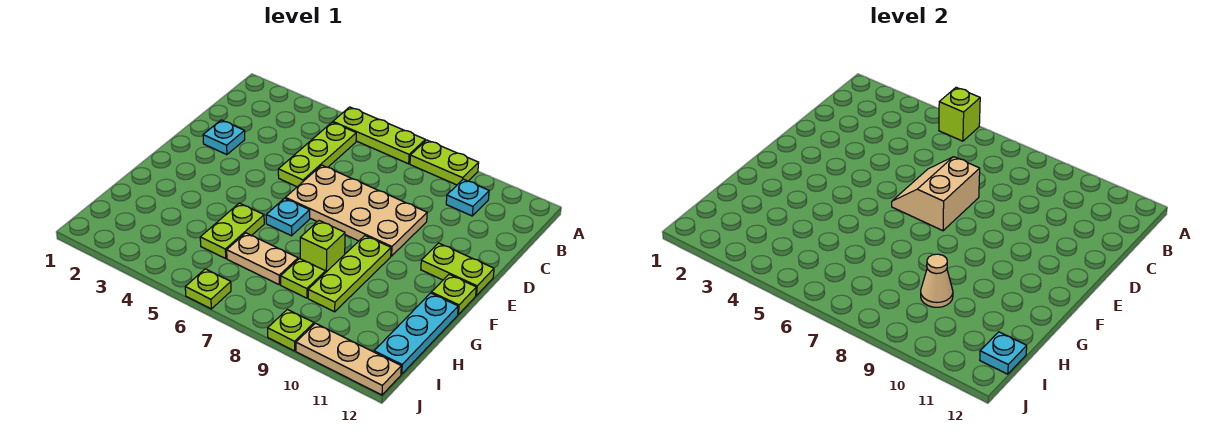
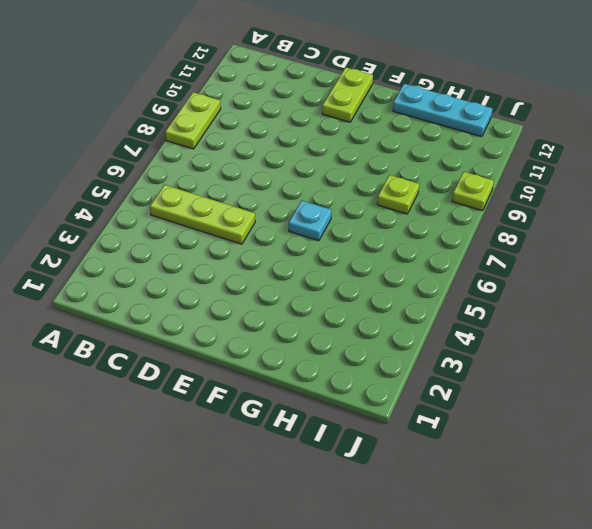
none -> lime plate A5:A7 level 1
none -> cyan plate B10 level 1
none -> cyan plate D2 level 1

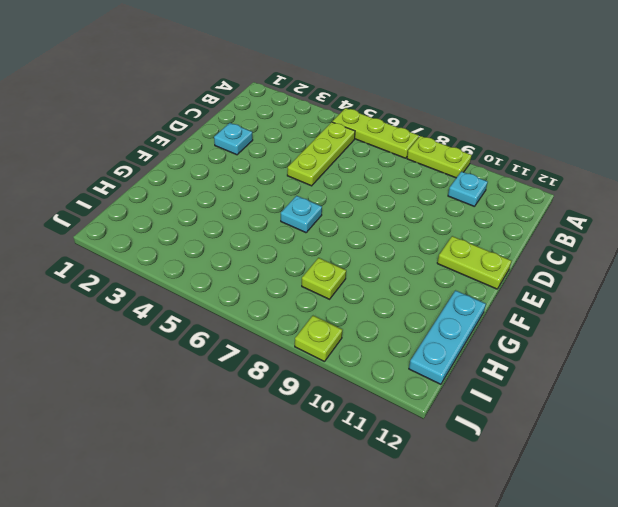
none -> tan plate D6:E9 level 1
none -> lime plate F9:H9 level 1
none -> lime plate F12 level 1

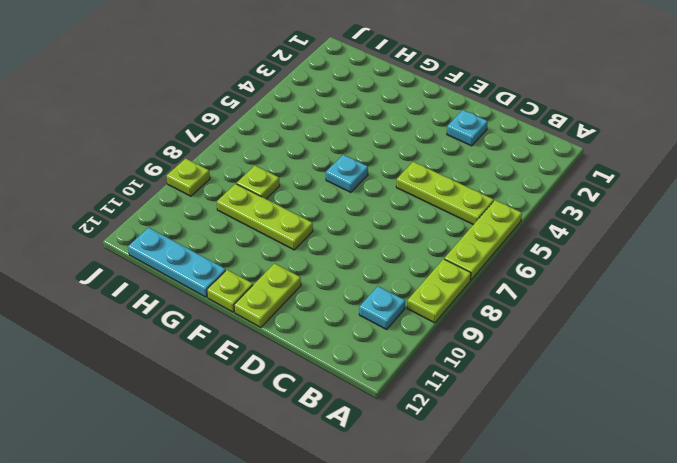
none -> tan plate D6:E9 level 1
none -> lime plate G5:H5 level 1
none -> lime brick G8 level 1

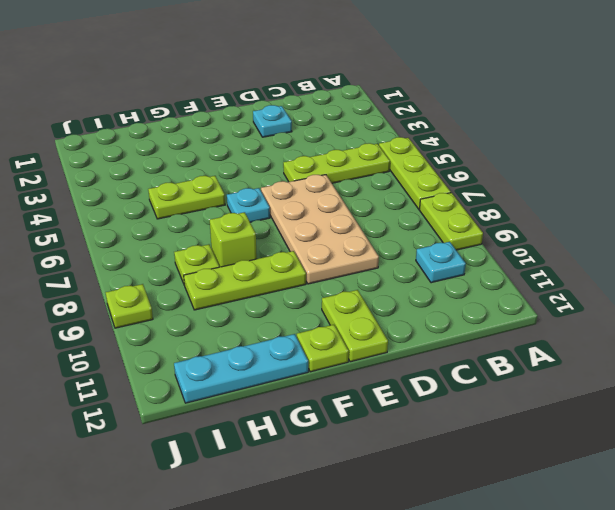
none -> tan plate H6:H7 level 1
none -> lime plate J6 level 1
none -> tan plate J10:J12 level 1

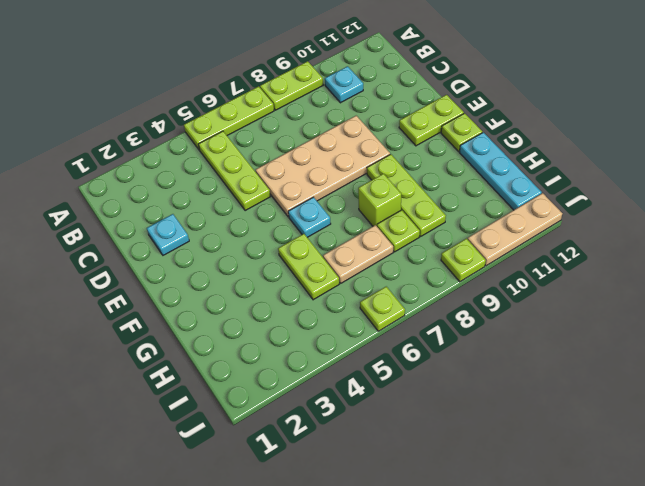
none -> lime brick A5 level 2
none -> tan slope D6:E7 level 2 top 7
none -> tan cone H9 level 2

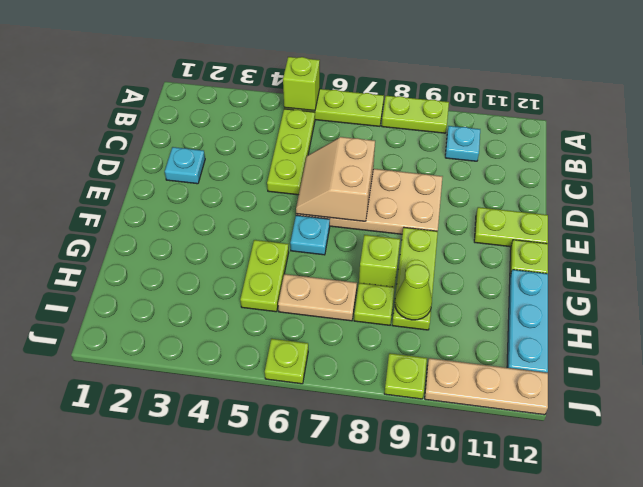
lime cone H9 level 2 -> tan cone H9 level 2
none -> cyan plate I12 level 2

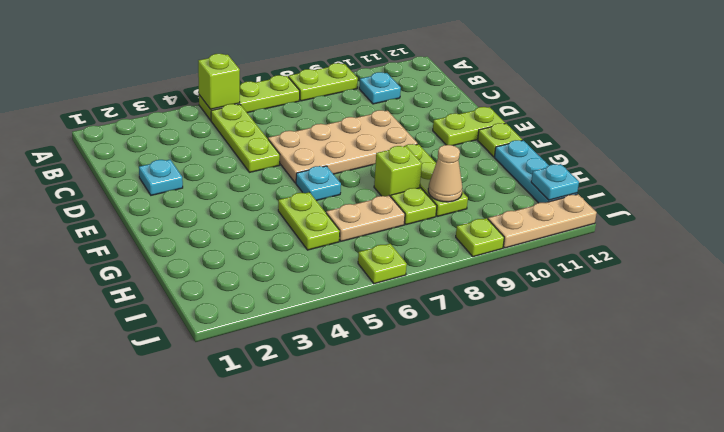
none -> tan slope D6:E7 level 2 top 7

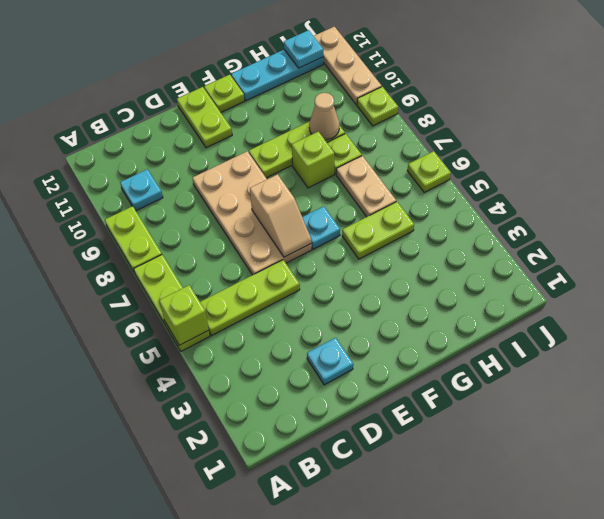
tan slope E6:E7 level 2 top 7 -> tan slope D6:E7 level 2 top 7

